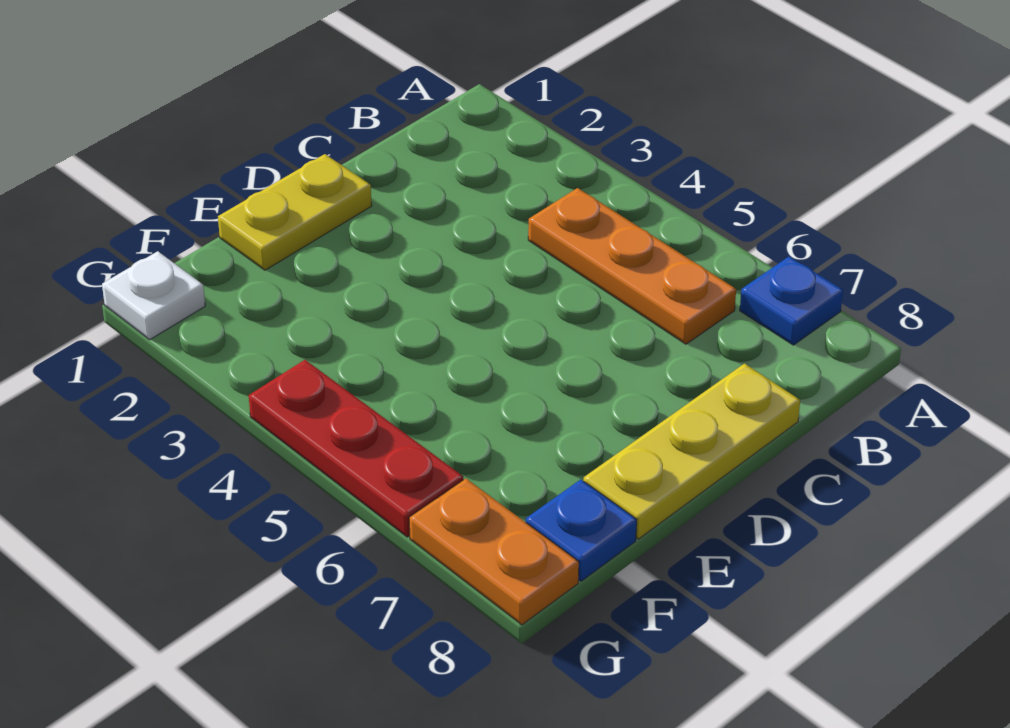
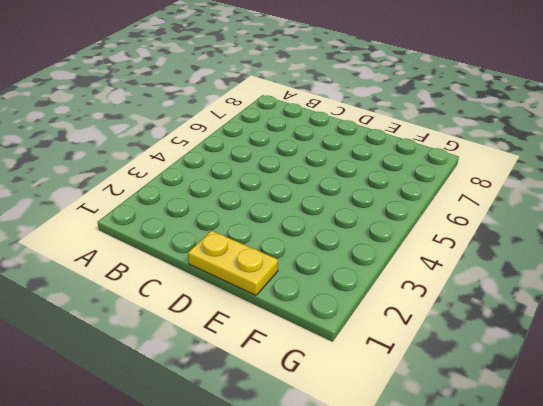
none -> blue plate A7 level 1
none -> orange plate B4:B6 level 1

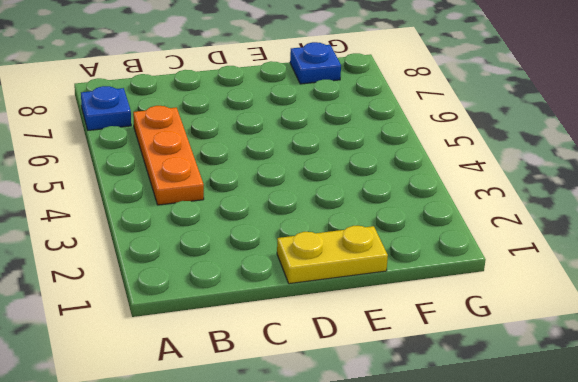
none -> yellow plate C8:E8 level 1
none -> white plate G1 level 1

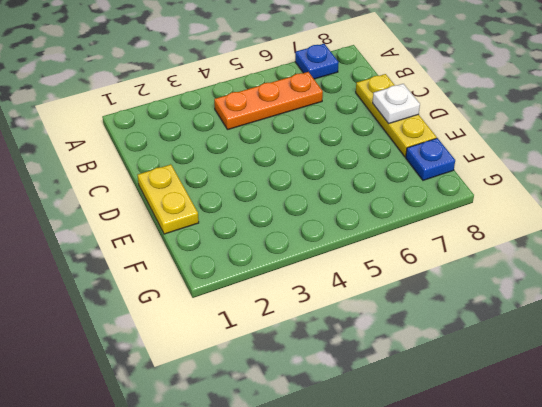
white plate D8 level 2 -> white plate G1 level 1
none -> red plate G4:G6 level 1
none -> orange plate G7:G8 level 1

